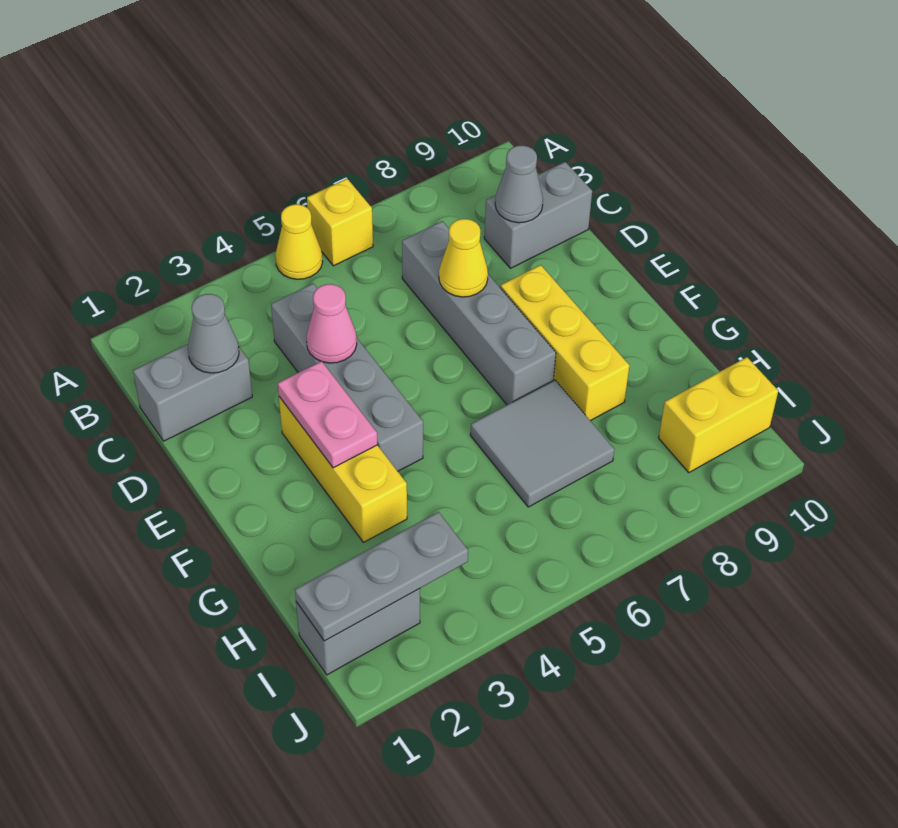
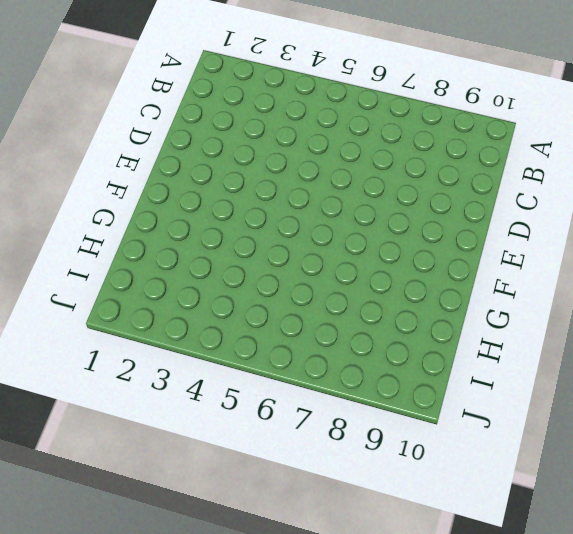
none -> yellow cone A5 level 1
none -> yellow brick A6 level 1
none -> grey brick C1:C2 level 1

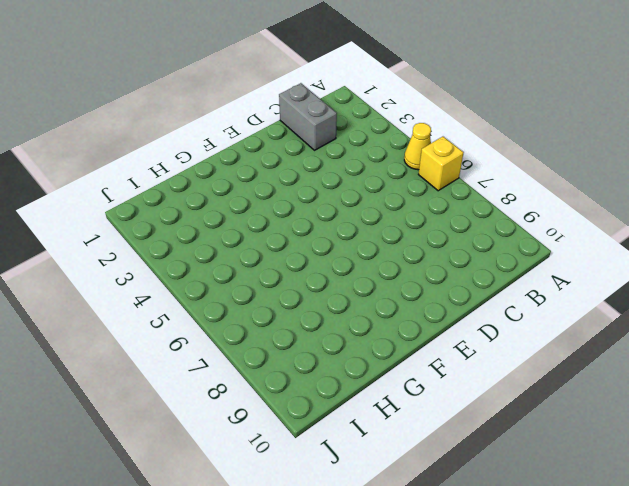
none -> grey brick C4:F4 level 1
none -> grey brick C7:F7 level 1
none -> grey brick C9:C10 level 1

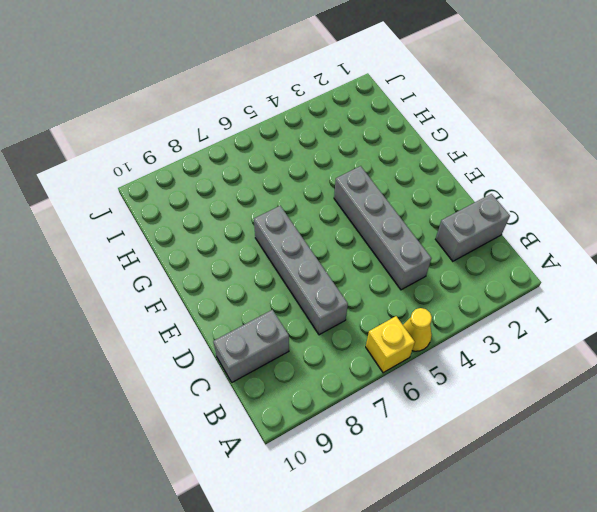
none -> yellow brick E3:G3 level 1
none -> yellow brick E8:G8 level 1
none -> grey tile G6:H7 level 1

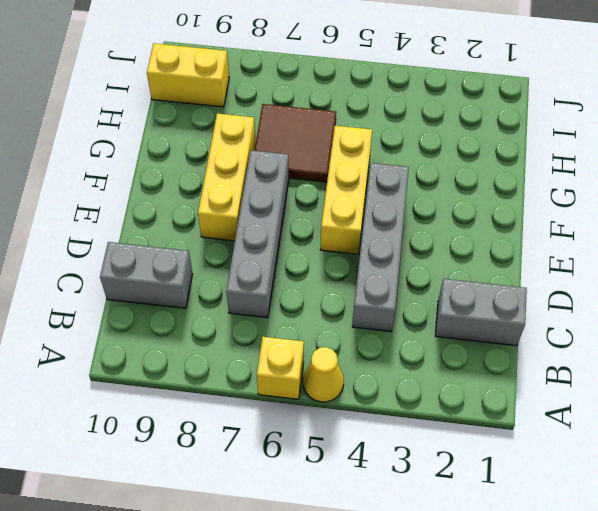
yellow brick E5:G5 level 1 -> yellow brick E3:G3 level 1
brown tile G6:H7 level 1 -> grey tile G6:H7 level 1
none -> grey brick I1:I2 level 1
none -> grey cone C2 level 2
none -> grey cone C9 level 2

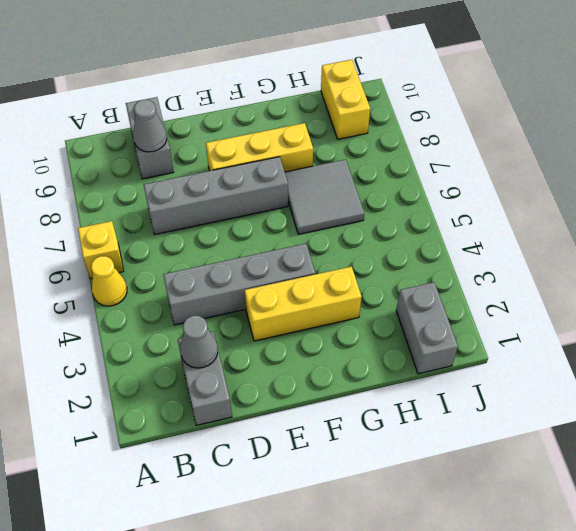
none -> pink cone D4 level 2
none -> yellow cone D7 level 2
none -> pink plate E3:F3 level 2

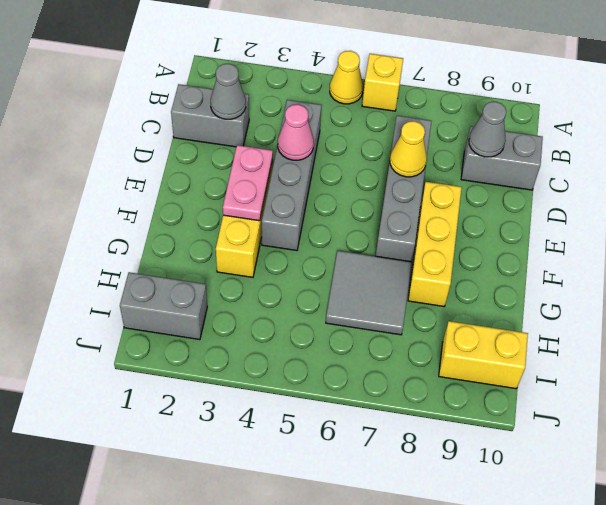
none -> grey plate I1:I3 level 2

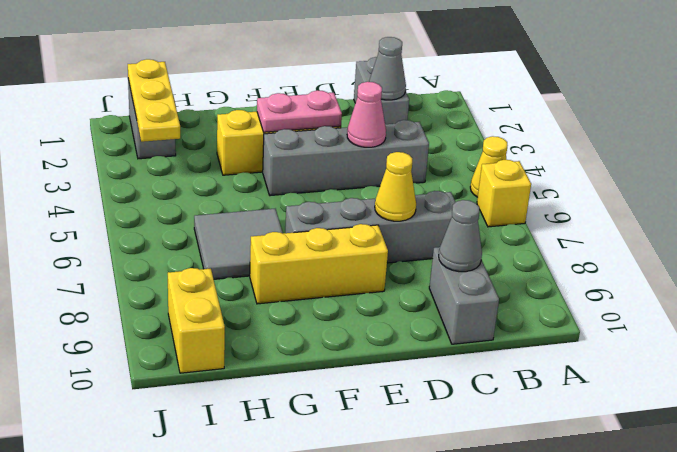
yellow plate I1:I3 level 2 -> grey plate I1:I3 level 2

